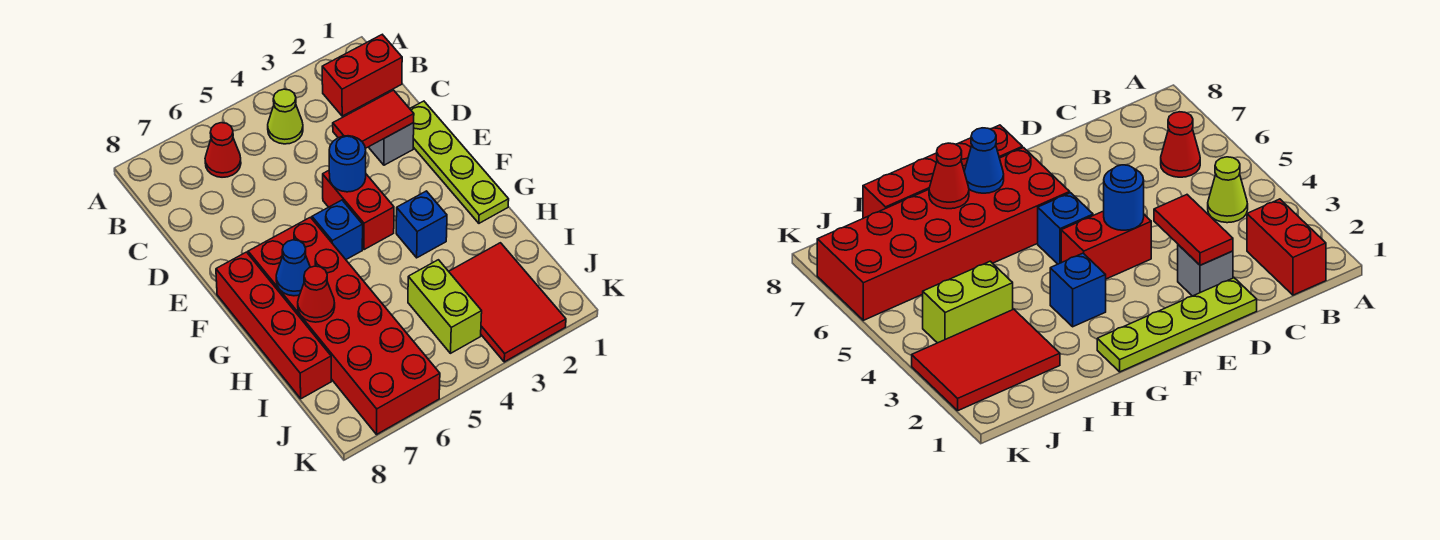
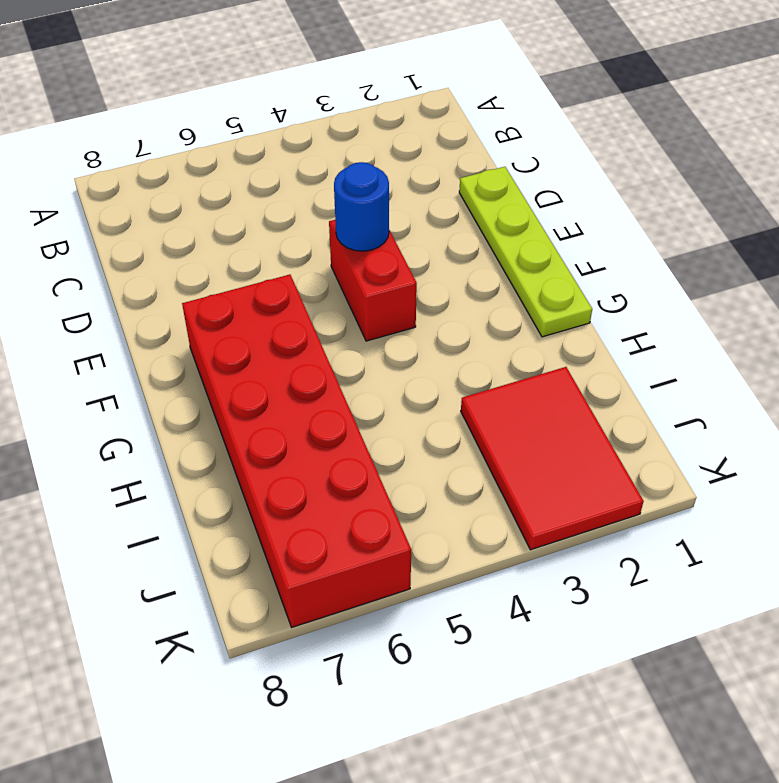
none -> red brick B1:B2 level 1
none -> lime cone B4 level 1
none -> red cone B6 level 1

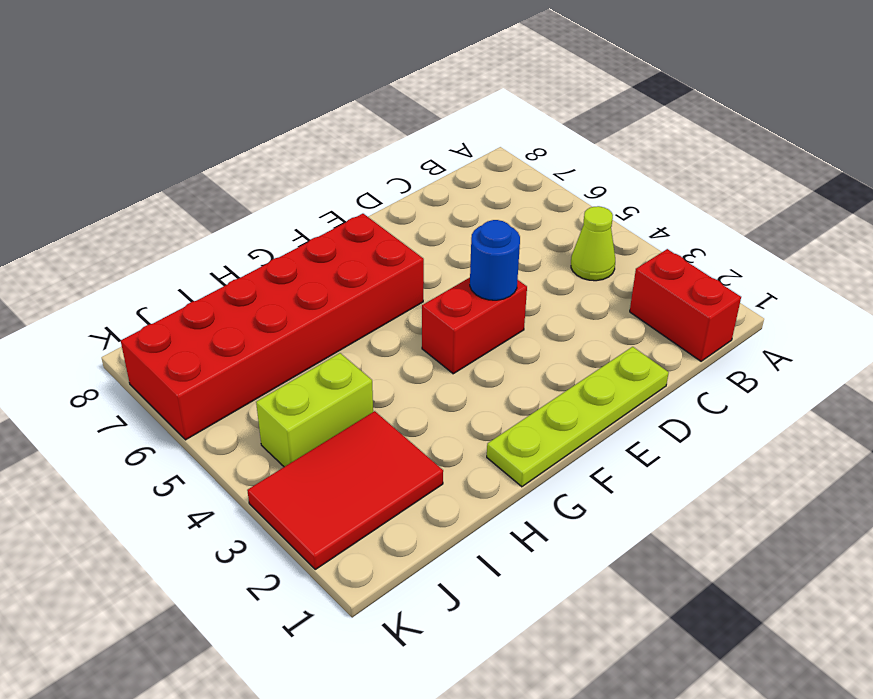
none -> red cone B6 level 1
none -> grey brick D2 level 1
none -> blue brick F5 level 1

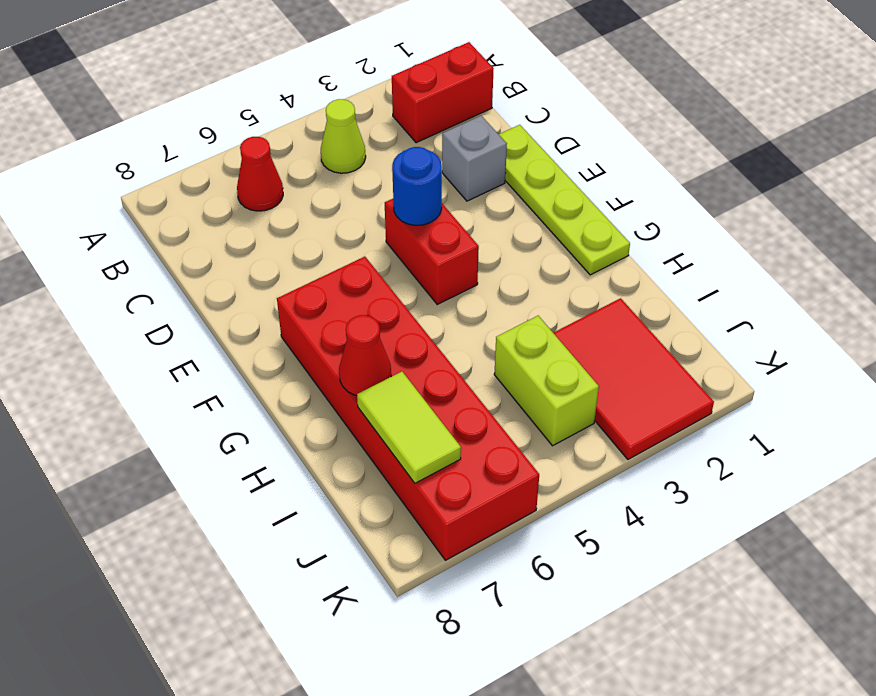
lime tile I7:J7 level 2 -> none
none -> blue brick F5 level 1
none -> red brick F8:I8 level 1
none -> blue brick G3 level 1

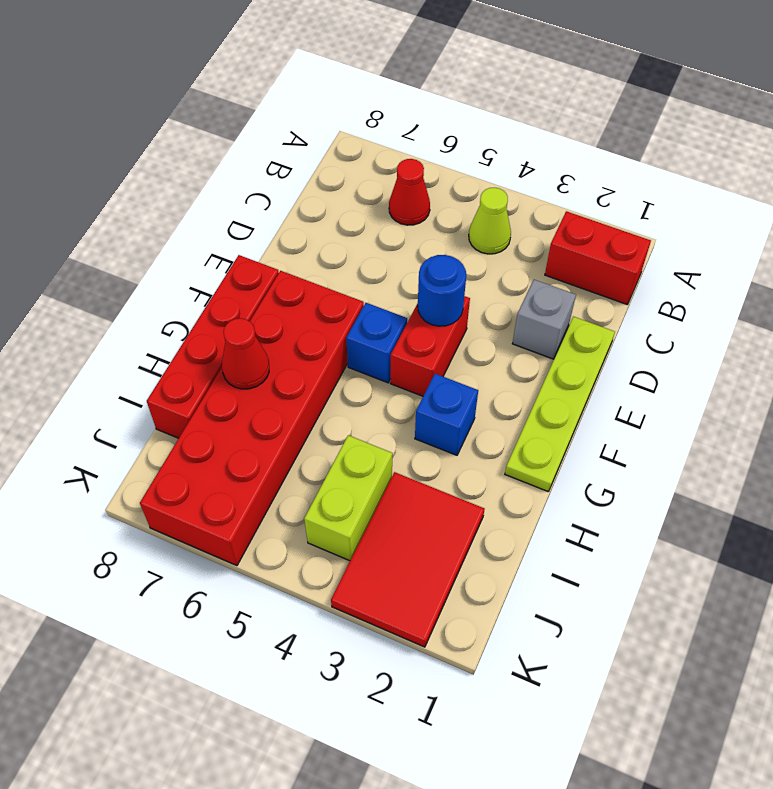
none -> red tile D2:D3 level 2
none -> blue cone G7 level 2

